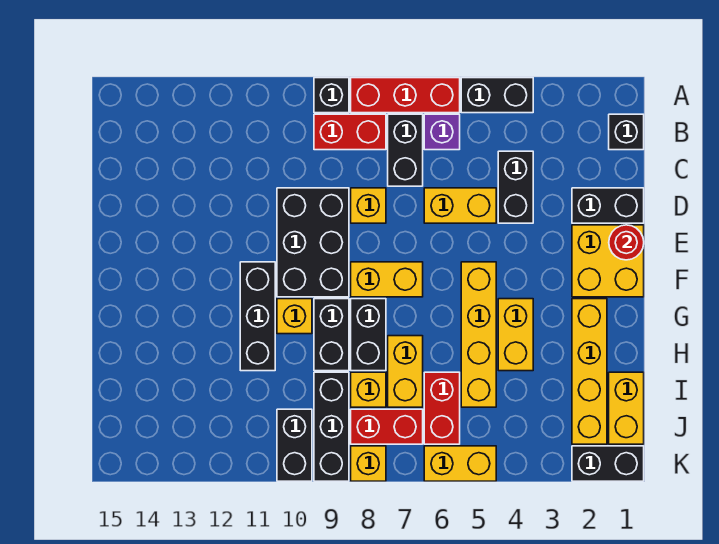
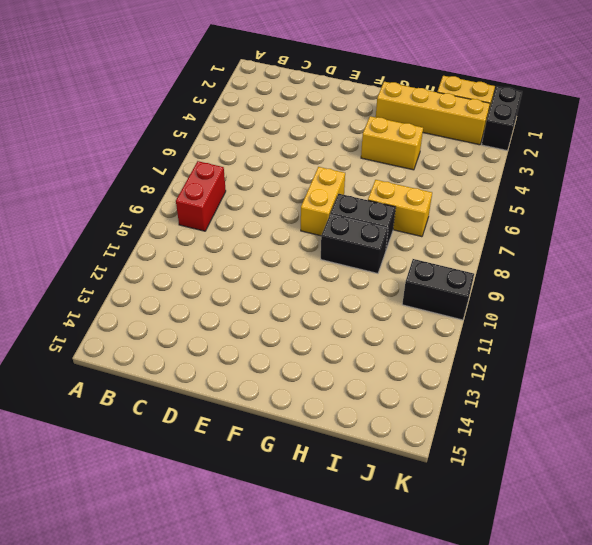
none -> black brick A4:A5 level 1
none -> red brick A6:A8 level 1
none -> black brick A9 level 1
none -> black brick B1 level 1

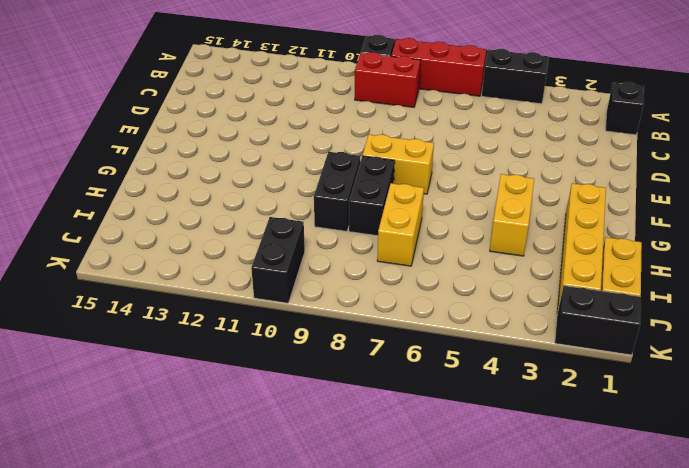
none -> purple brick B6 level 1
none -> black brick B7:C7 level 1
none -> black brick C4:D4 level 1
none -> black brick D1:D2 level 1

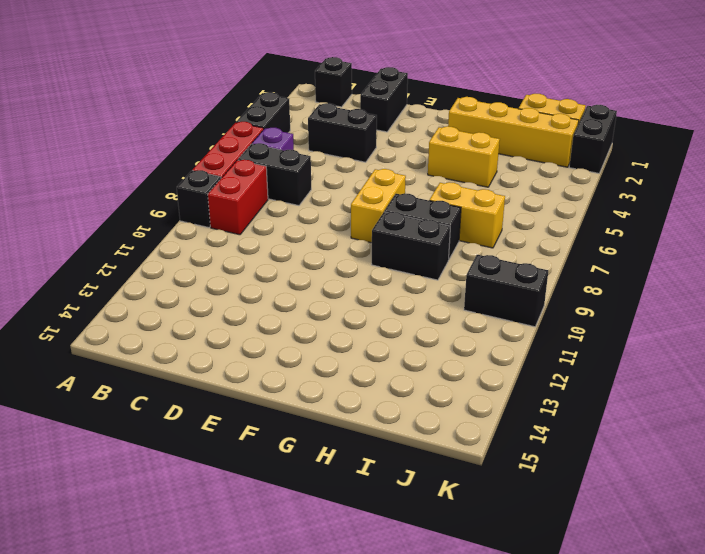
none -> yellow brick D5:D6 level 1
none -> yellow brick D8 level 1
none -> black brick D9:F10 level 1
none -> yellow brick E1:F2 level 1

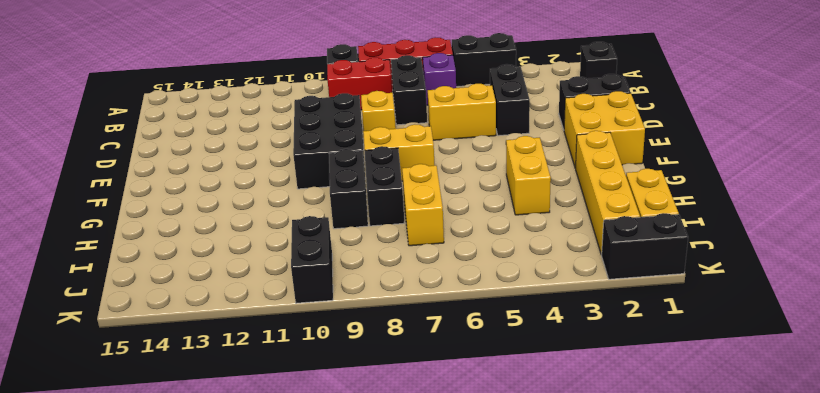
none -> yellow brick F5:I5 level 1
none -> black brick F11:H11 level 1
none -> yellow brick G10 level 1
none -> red brick I6:J6 level 1

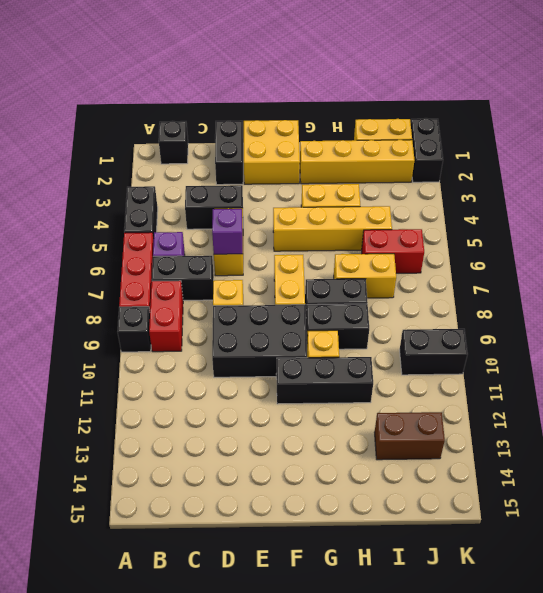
purple brick D6 level 2 -> none
brown brick I13:J13 level 1 -> none
none -> yellow brick I8 level 1
none -> black brick I9:K9 level 1
none -> red brick J7:J8 level 1
none -> yellow brick K5:K6 level 1

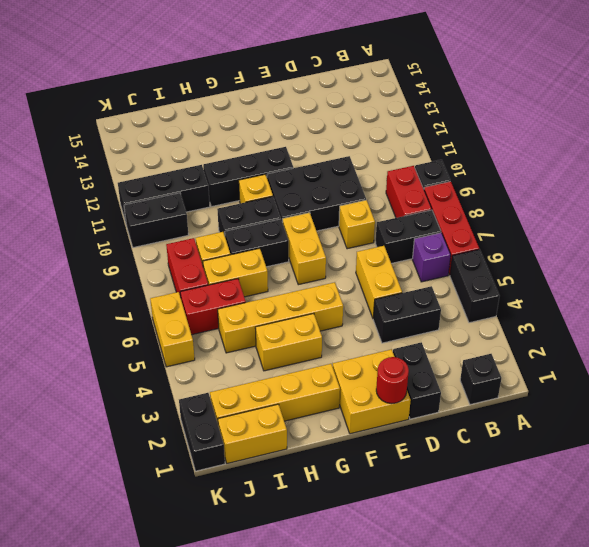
black brick I11:K11 level 1 -> black brick I9:K9 level 1
none -> yellow brick K8 level 1

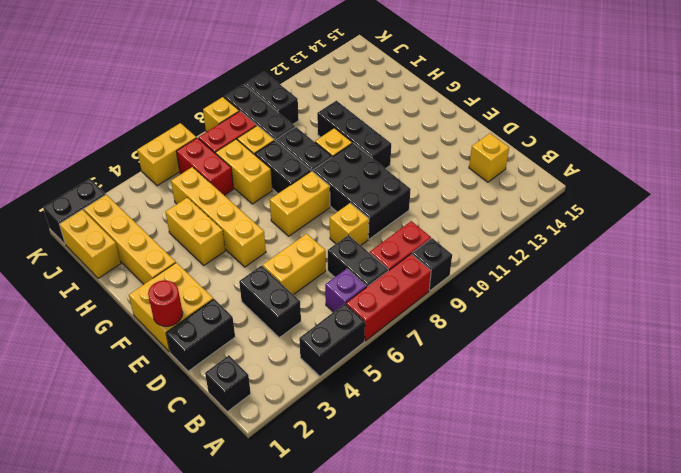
yellow brick C14 level 1 -> none

